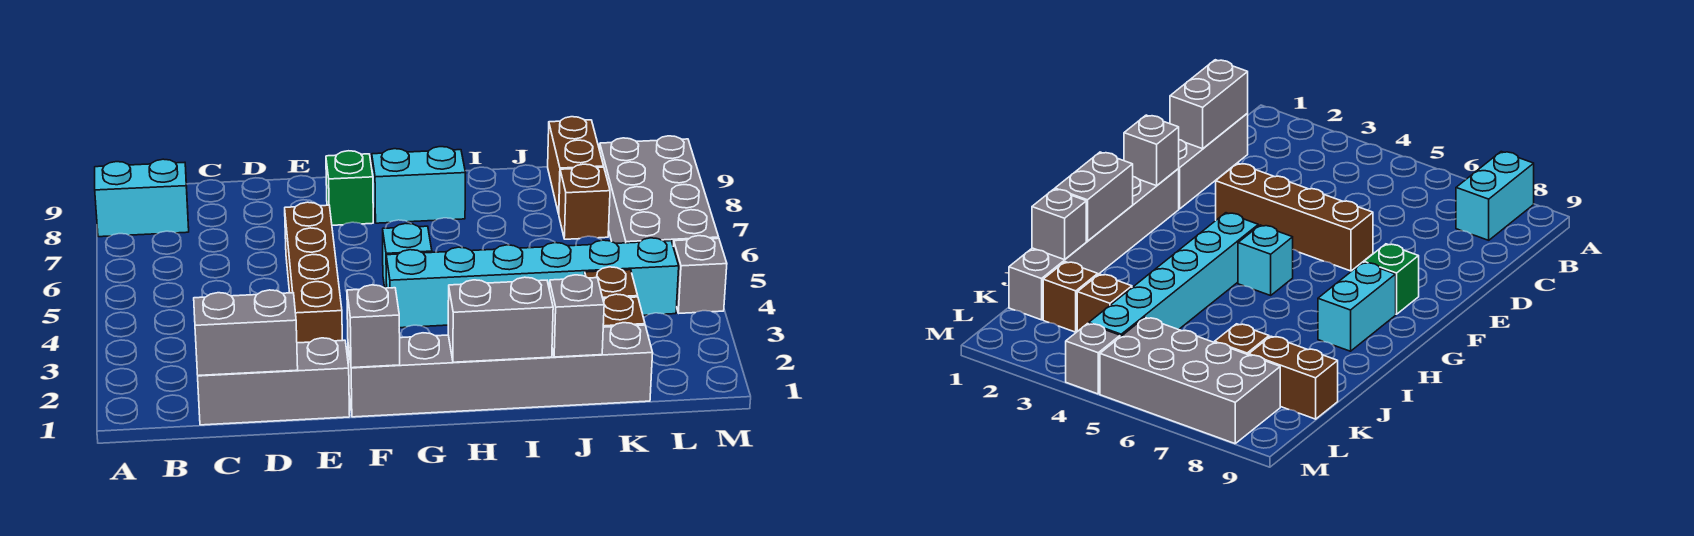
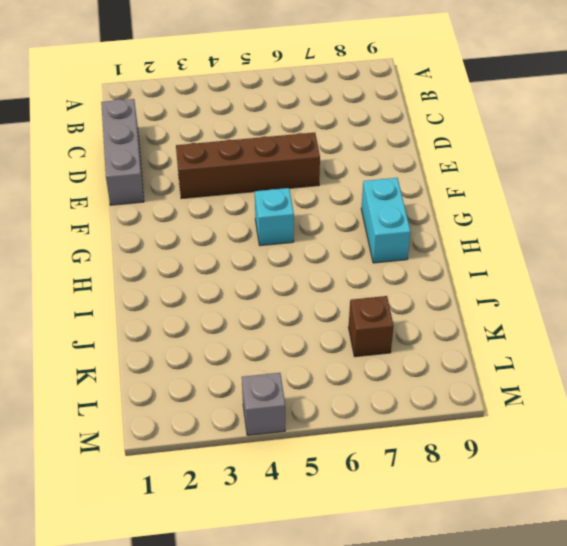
none -> cyan brick A8:B8 level 1
none -> grey brick F1:K1 level 1
none -> green brick F8 level 1

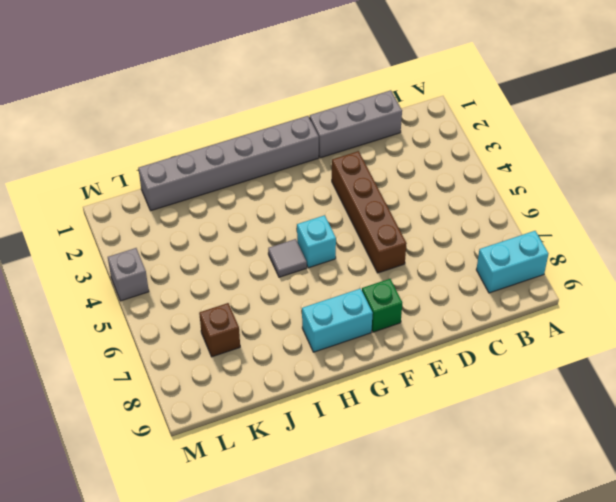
grey tile H5 level 1 -> none
none -> cyan brick G4:L4 level 1
none -> brown brick K2 level 1
none -> brown brick K3 level 1

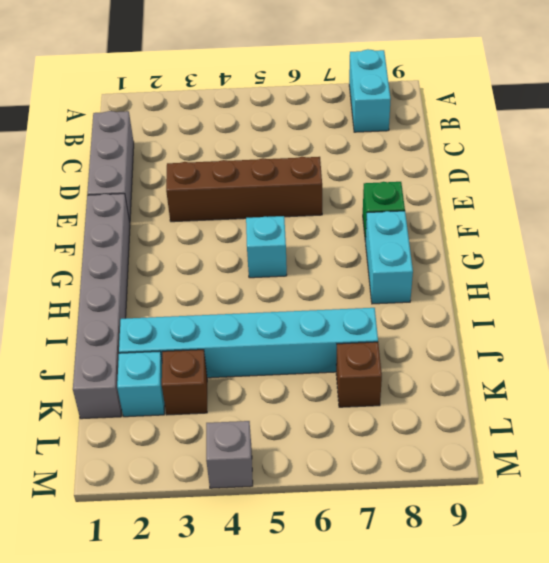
cyan brick J2:J7 level 1 -> cyan brick G4:L4 level 1
cyan brick K2 level 1 -> brown brick K2 level 1
none -> brown brick K8:K9 level 1
none -> grey brick L5:M8 level 1
none -> grey brick C1:D1 level 2

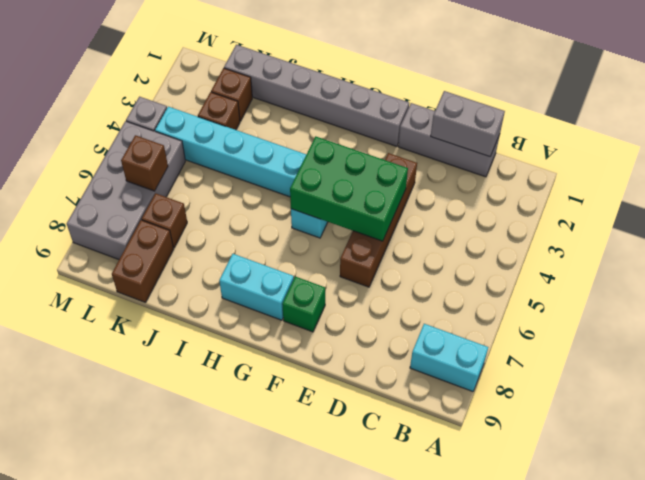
green brick E4:G5 level 2 -> none
brown brick L6 level 2 -> none
none -> grey brick F1 level 2
none -> grey brick H1:I1 level 2
none -> grey brick J1 level 2

